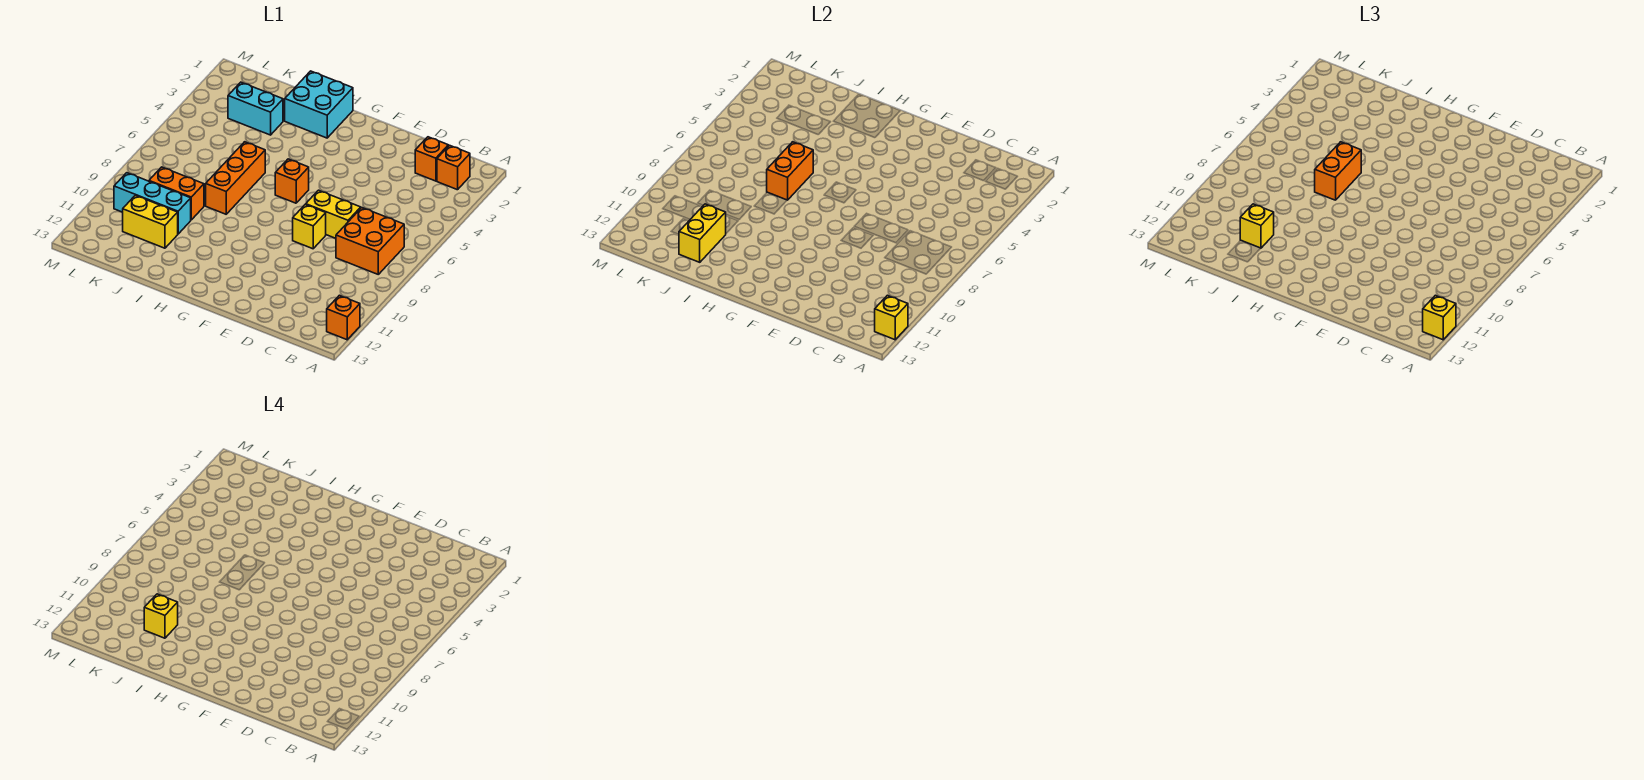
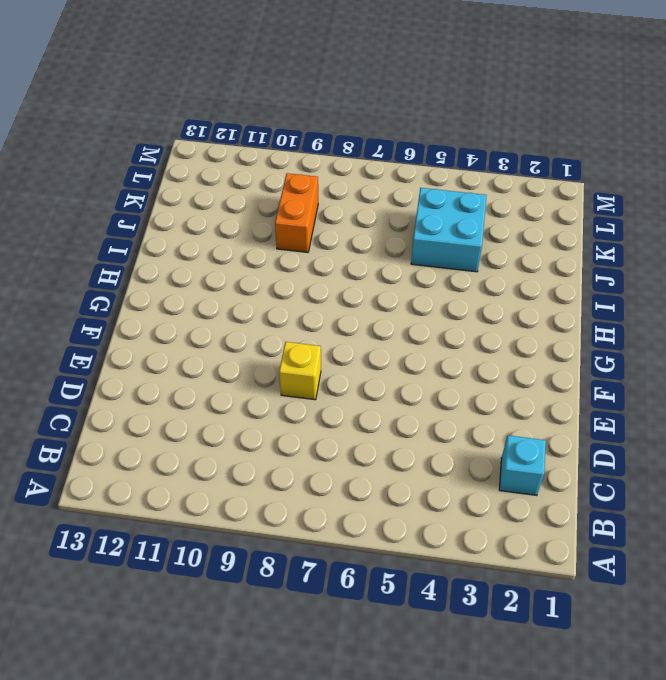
cyan brick C2 level 1 -> orange brick C2 level 1
cyan brick J4:K5 level 1 -> cyan brick H1:I2 level 1
none -> orange brick A12 level 1
none -> orange brick B2 level 1
none -> orange brick B7:C8 level 1

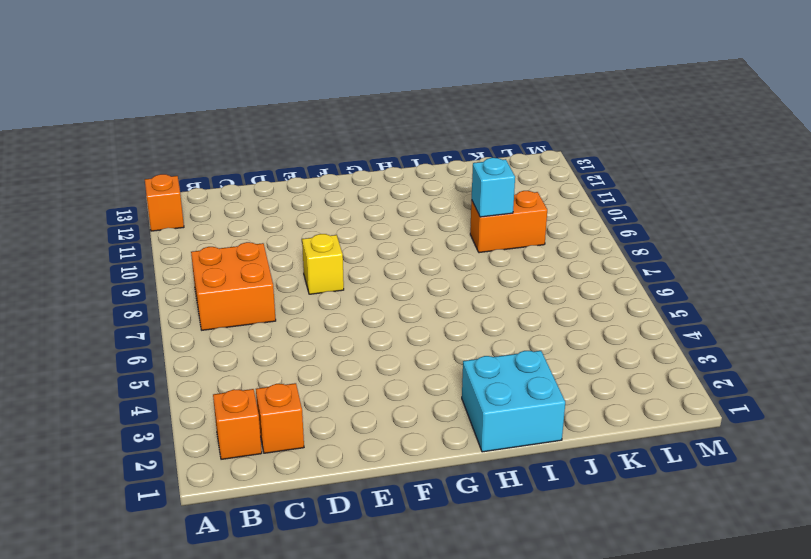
cyan brick J9 level 2 -> none
none -> yellow brick D7:E7 level 1
none -> orange brick G6 level 1
none -> orange brick I6:I8 level 1

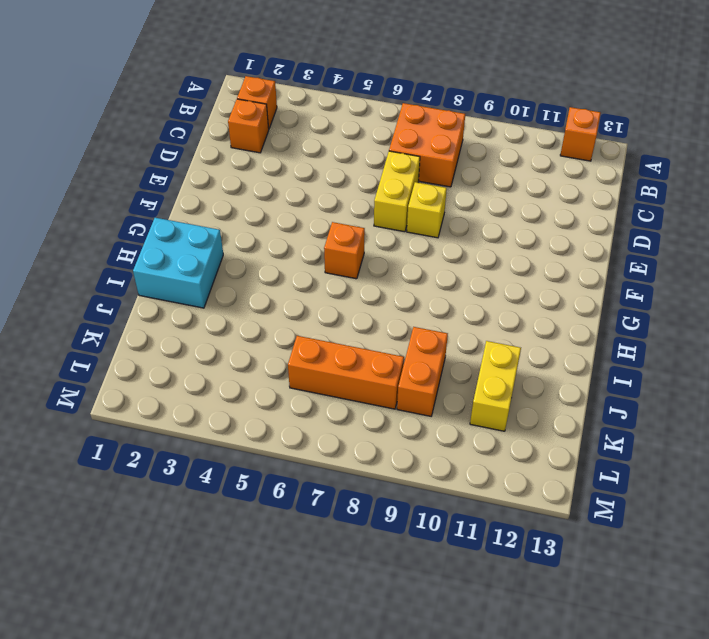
orange brick K6:K8 level 1 -> orange brick I6:I8 level 1
none -> cyan brick J3:K3 level 1
none -> cyan brick J10:L10 level 1
none -> yellow brick A12 level 2

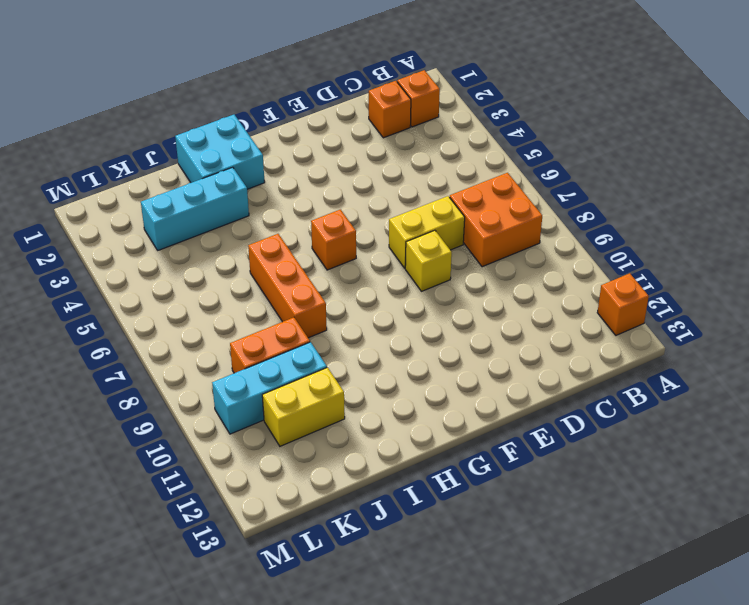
cyan brick I3:K3 level 1 -> cyan brick J3:K3 level 1
none -> yellow brick A12 level 2
none -> orange brick I6:I7 level 2
none -> yellow brick J11:J12 level 2

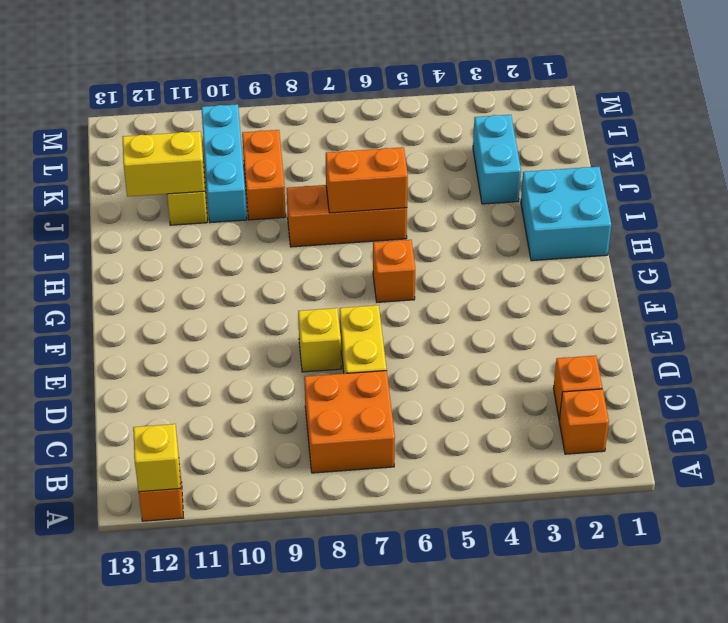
none -> yellow brick A12 level 3
none -> orange brick I6:I7 level 3
none -> yellow brick J11 level 3

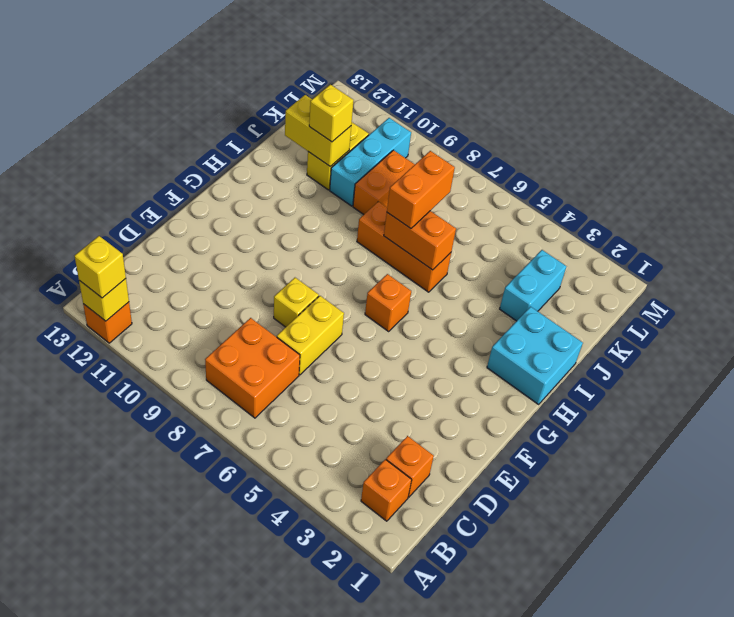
orange brick I7:J7 level 3 -> orange brick I6:I7 level 3
none -> yellow brick J11 level 4

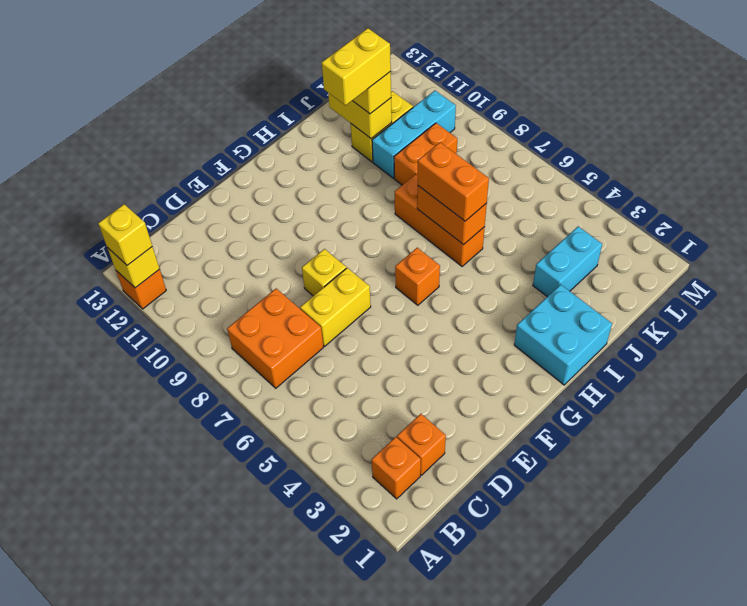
yellow brick I11:J11 level 4 -> yellow brick J11 level 4

